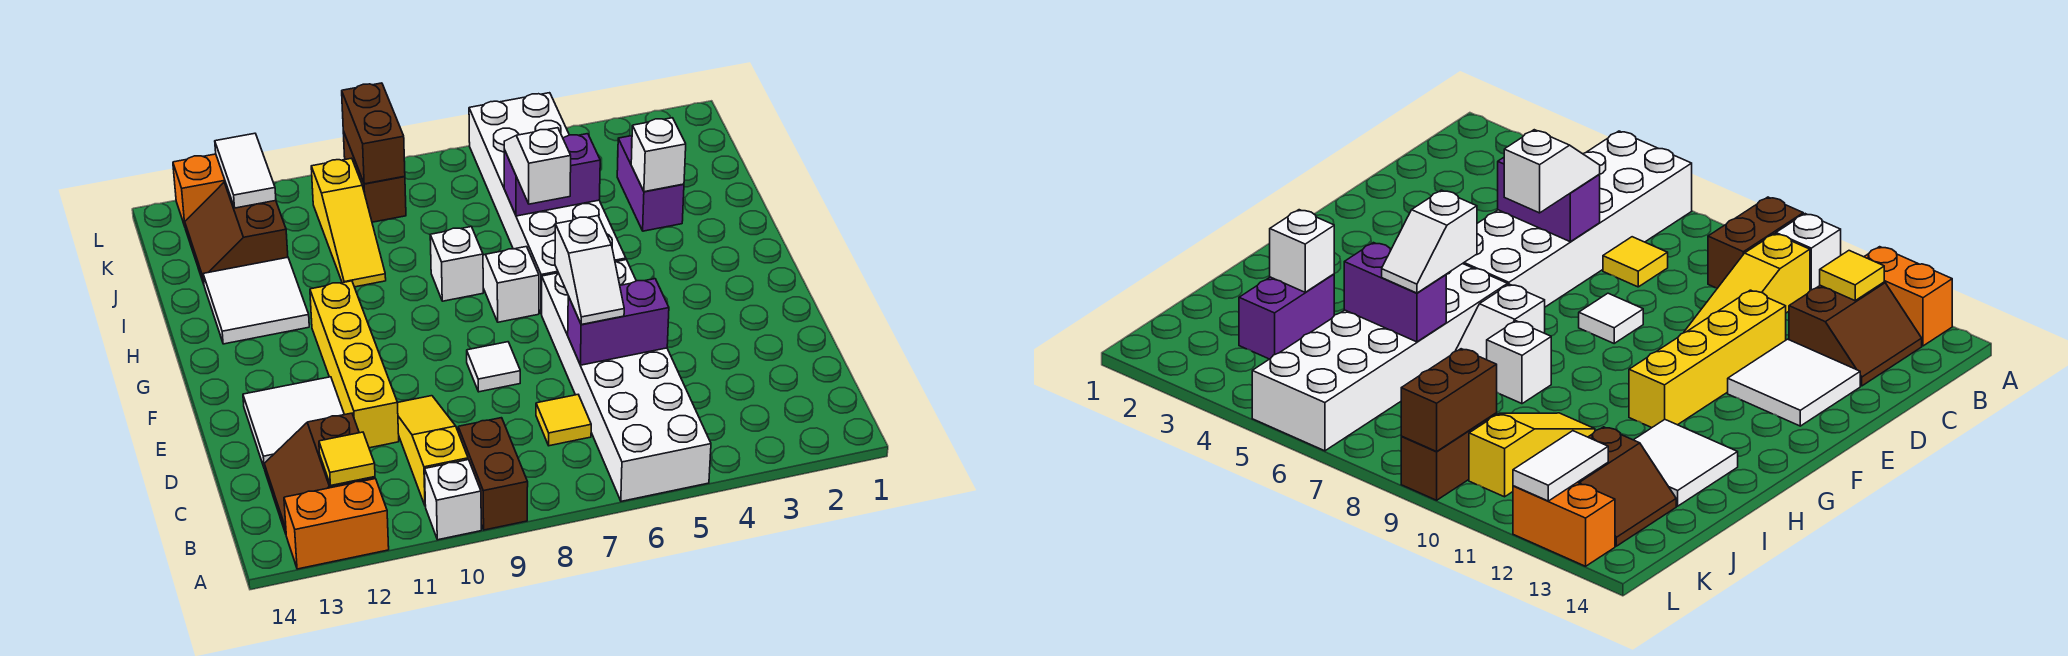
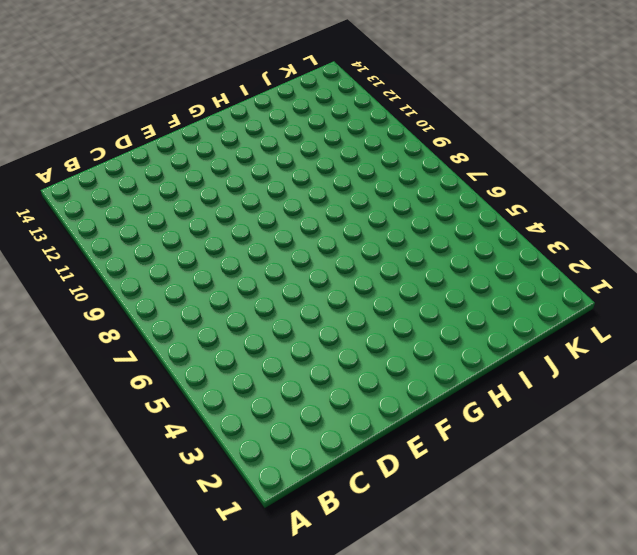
none -> white brick A5:F6 level 1
none -> brown brick A9:B9 level 1
none -> white brick A10 level 1

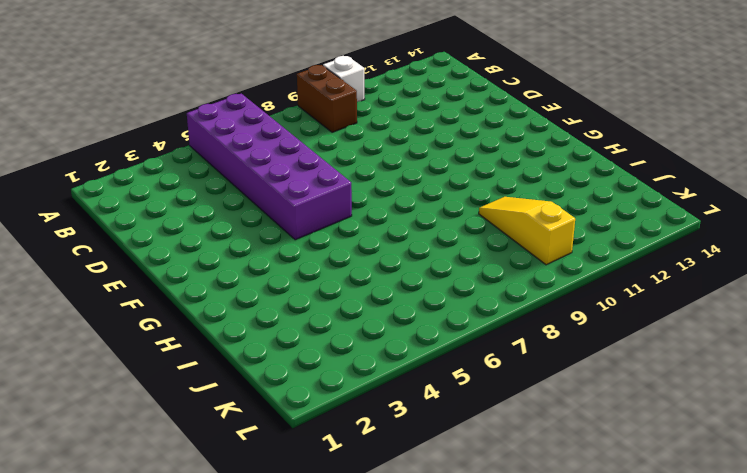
purple brick A5:F6 level 1 -> white brick A5:F6 level 1
none -> orange brick A12:A13 level 1
none -> yellow slope B10:D10 level 1 top B
none -> brown slope B12:C13 level 1 top 12

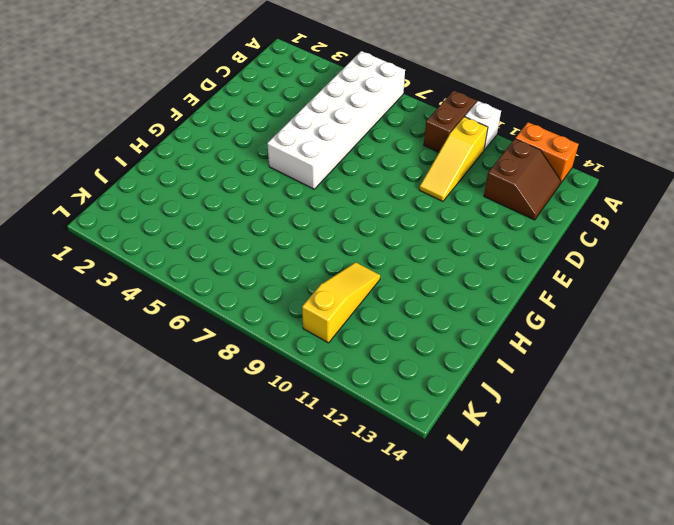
none -> yellow tile C7 level 1
none -> yellow brick D11:G11 level 1
none -> white tile D12:E13 level 1

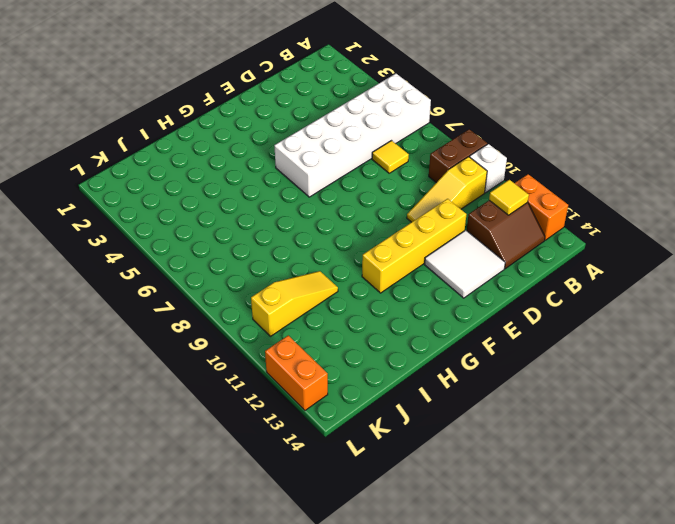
none -> white tile E8 level 1
none -> white brick G5:L6 level 1
none -> white slope G7:H7 level 1 top G

